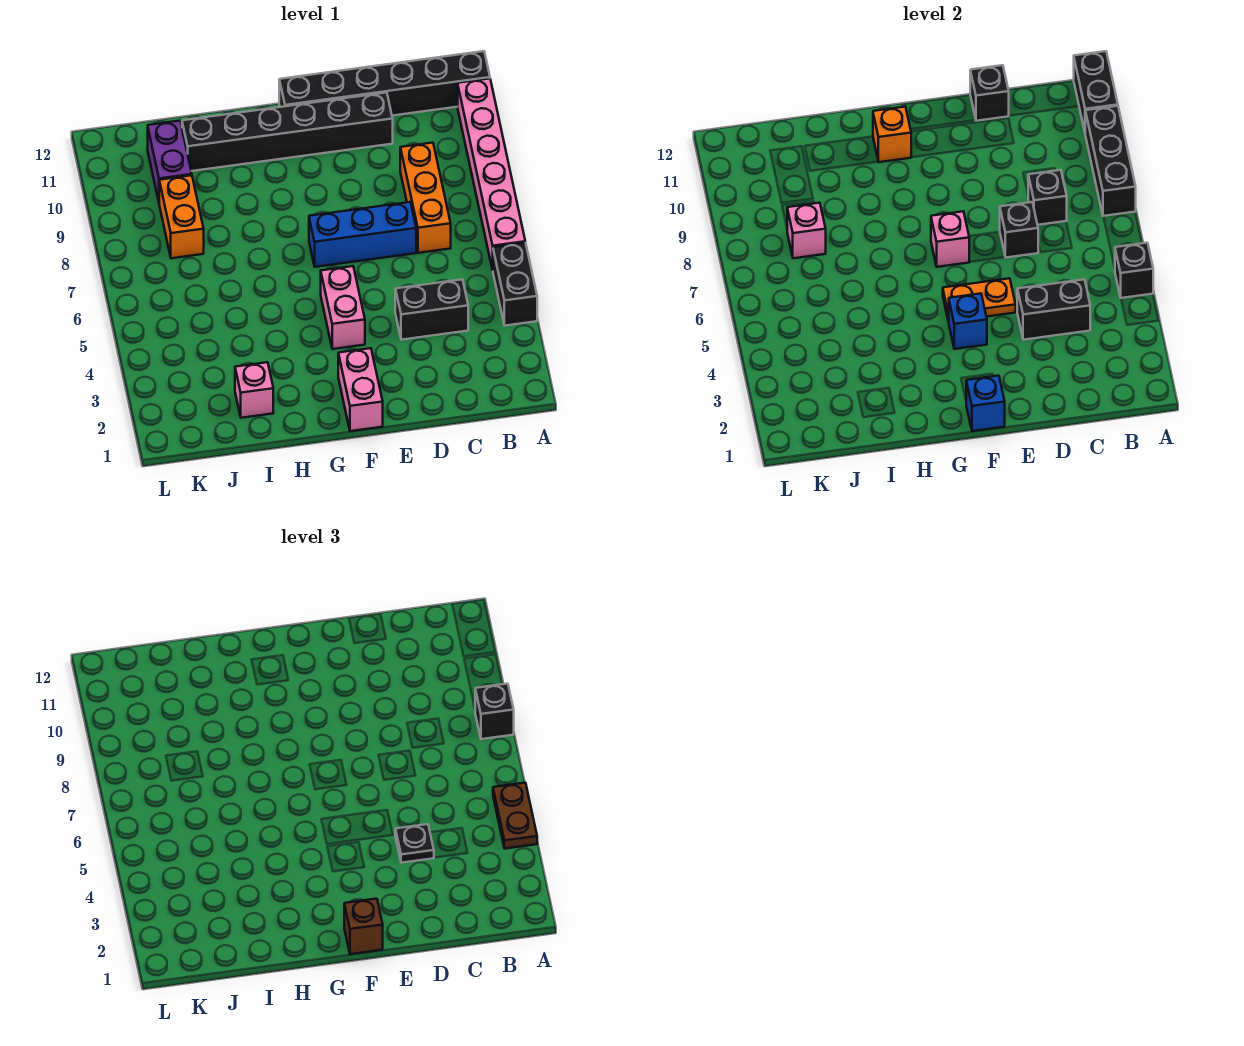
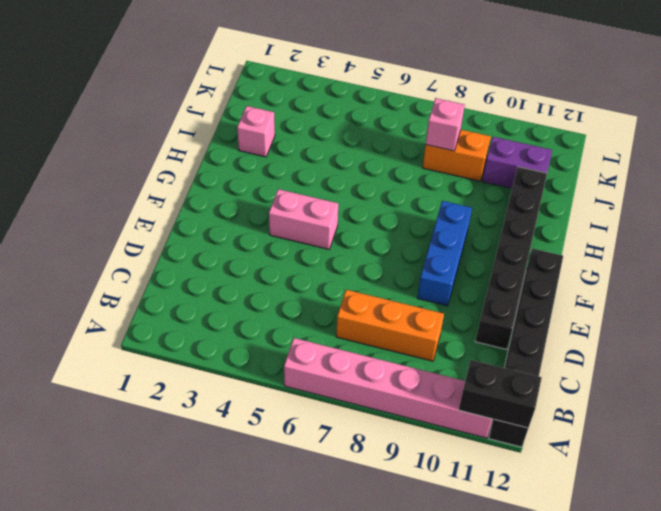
blue brick E9:G9 level 1 -> blue brick D7:F7 level 1
none -> black brick A4:A5 level 1
none -> black brick C4:D4 level 1
none -> pink brick F1:F2 level 1

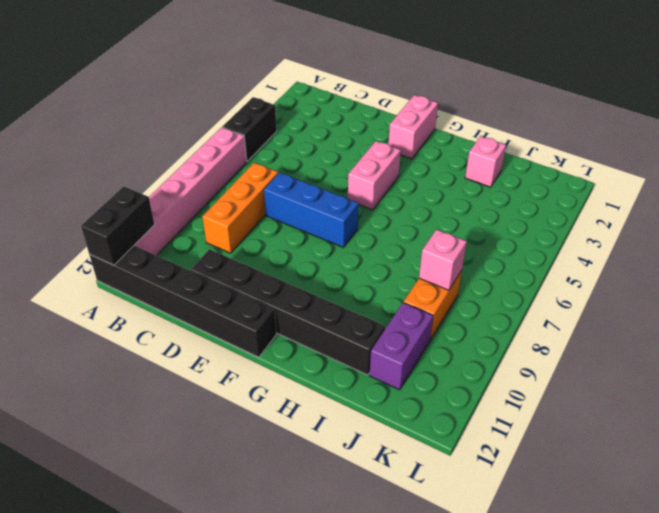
none -> black brick C4:D4 level 1
none -> black brick A5 level 2
none -> black brick A8:A10 level 2

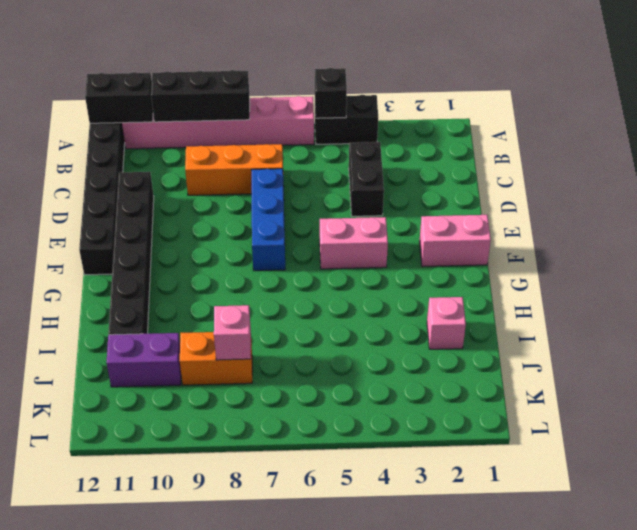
none -> black brick C4:D4 level 2
none -> black brick C8 level 2
none -> black brick D7 level 2

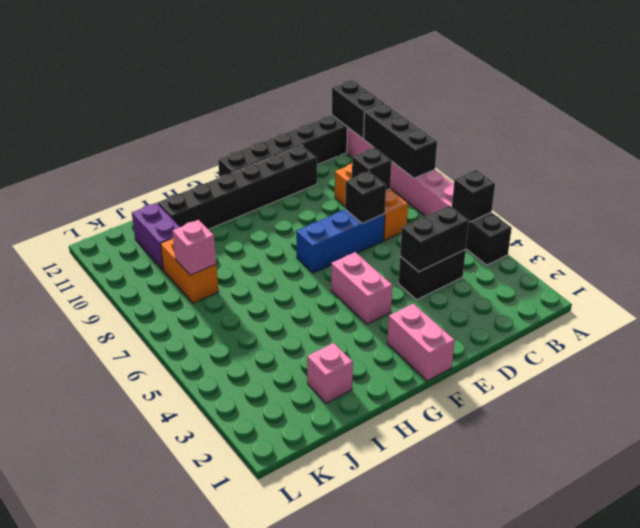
none -> black brick D12 level 2
none -> orange plate E5:F5 level 2
none -> blue brick F1 level 2

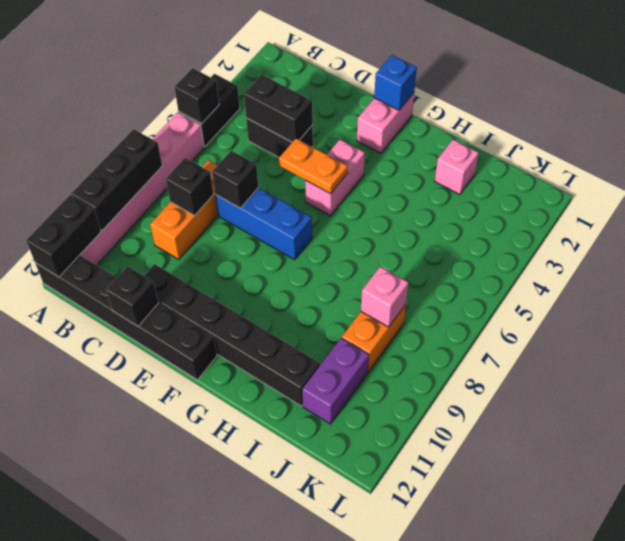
none -> blue brick F4 level 2
none -> pink brick F7 level 2
none -> orange brick G11 level 2

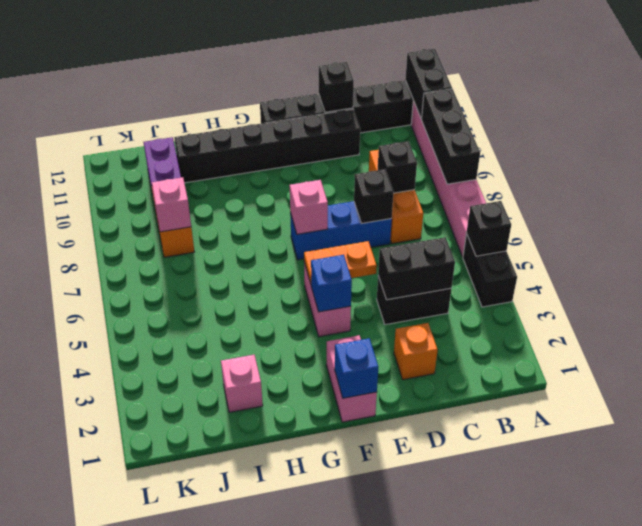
orange brick D2 level 1 -> orange brick G11 level 2
none -> brown plate A4:A5 level 3
none -> black brick A8 level 3
none -> black plate D4 level 3

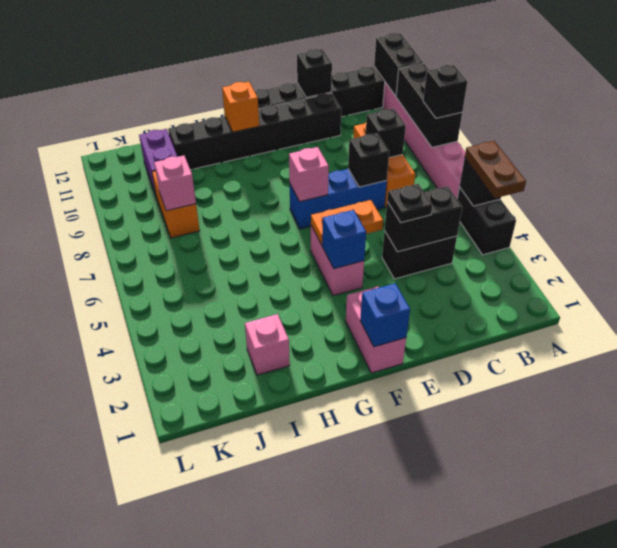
none -> brown brick F1 level 3

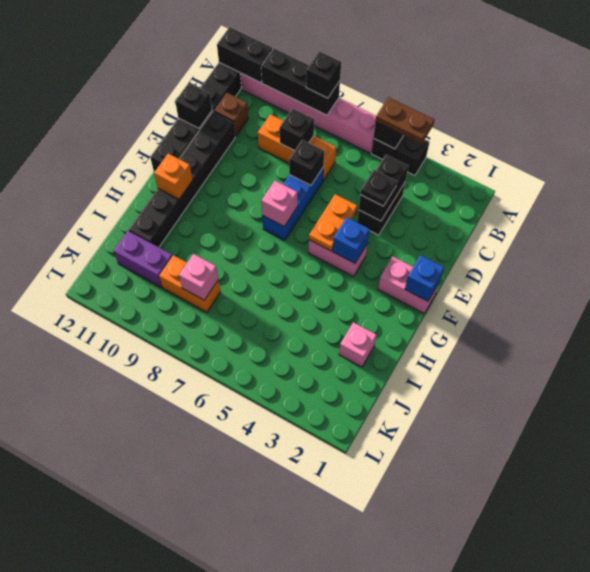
brown brick C11 level 1 -> brown brick F1 level 3

